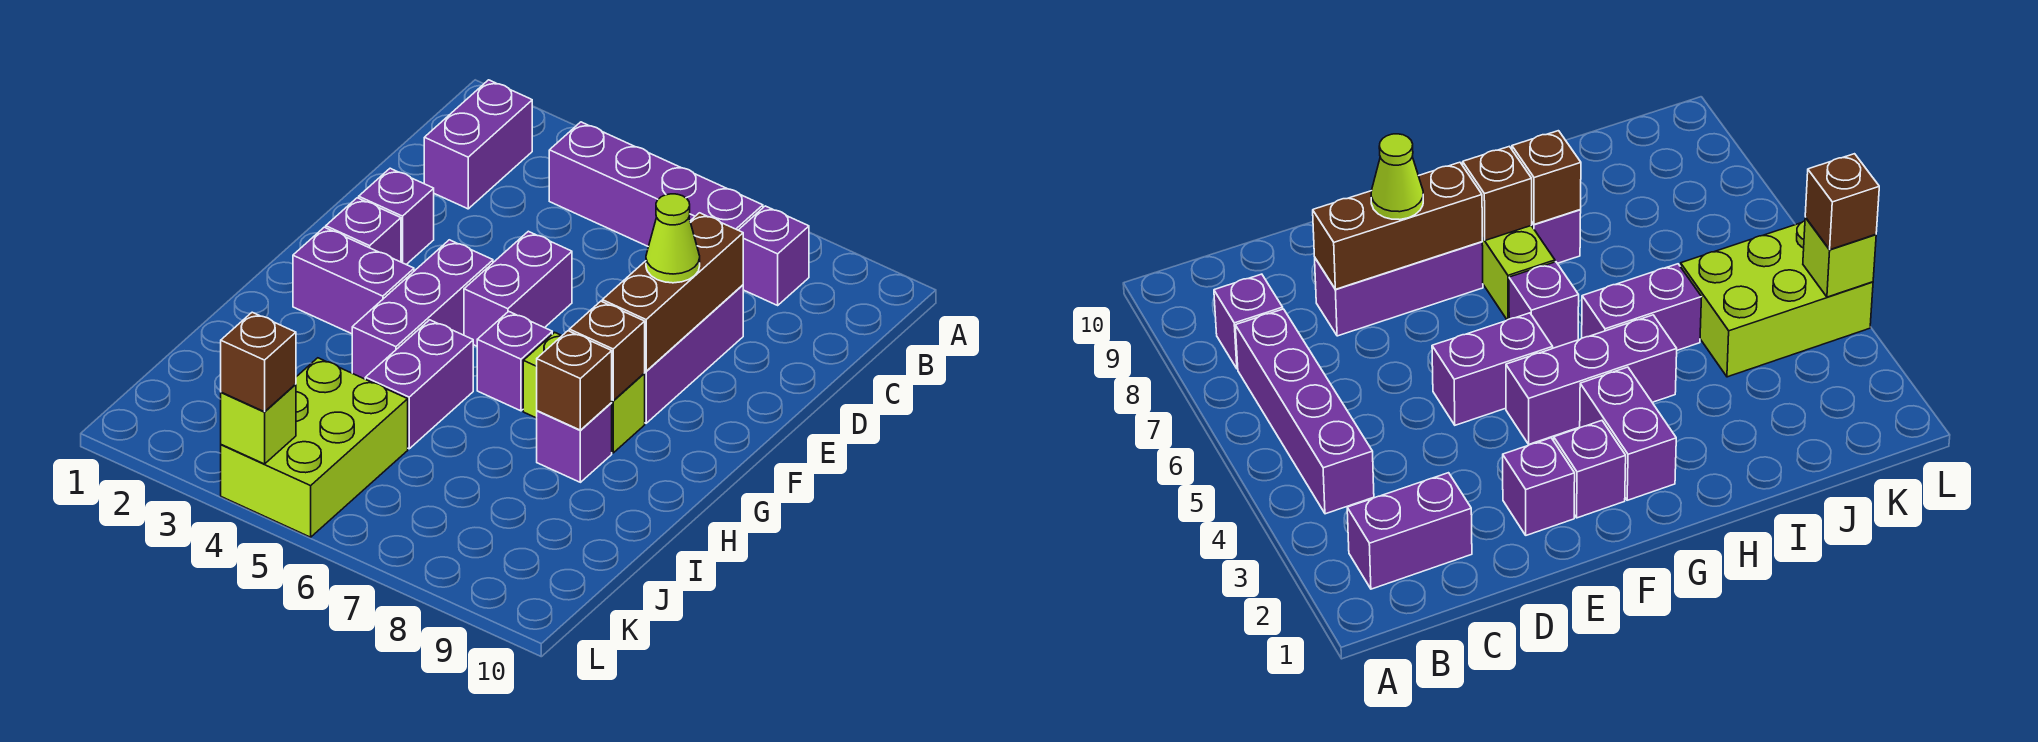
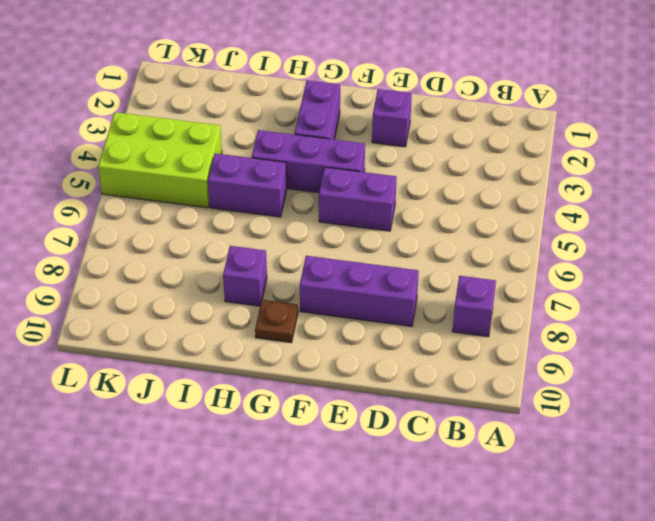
brown plate G9 level 1 -> none
none -> purple brick B2:C2 level 1
none -> purple brick B4:B7 level 1
none -> purple brick F2 level 1

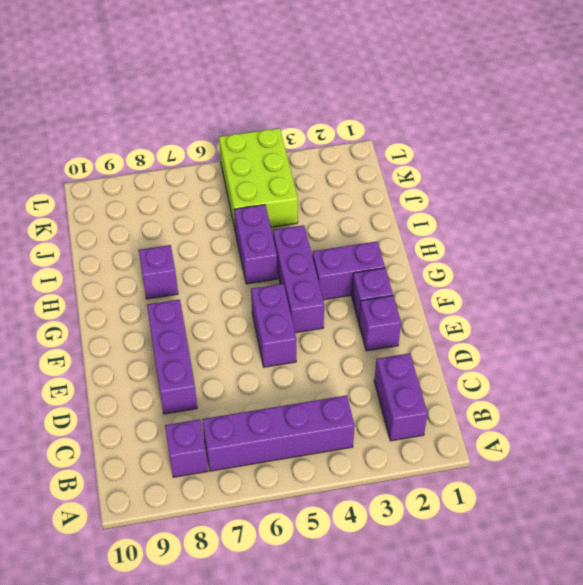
none -> purple brick G6 level 1
none -> lime brick G7:G8 level 1
none -> brown brick D8:F8 level 2

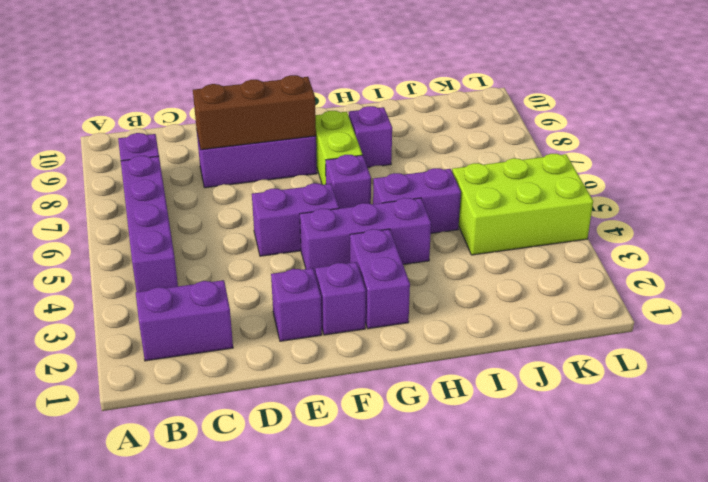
none -> brown brick G8 level 2
none -> brown brick H8 level 2
none -> lime brick L4 level 2

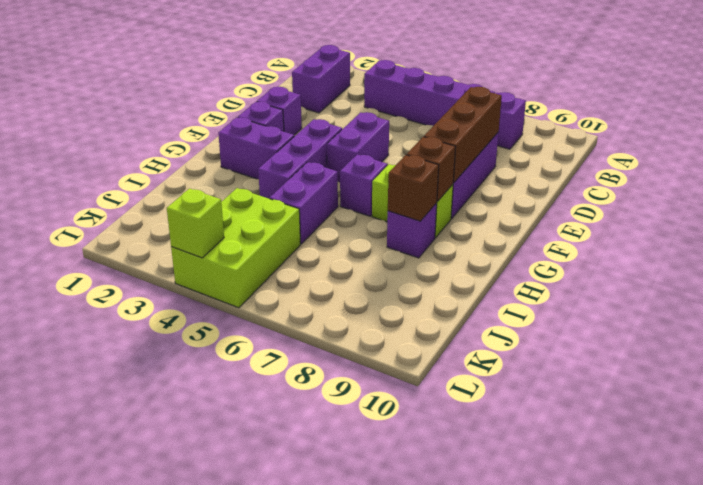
none -> lime cone E8 level 3
none -> brown brick L4 level 3

